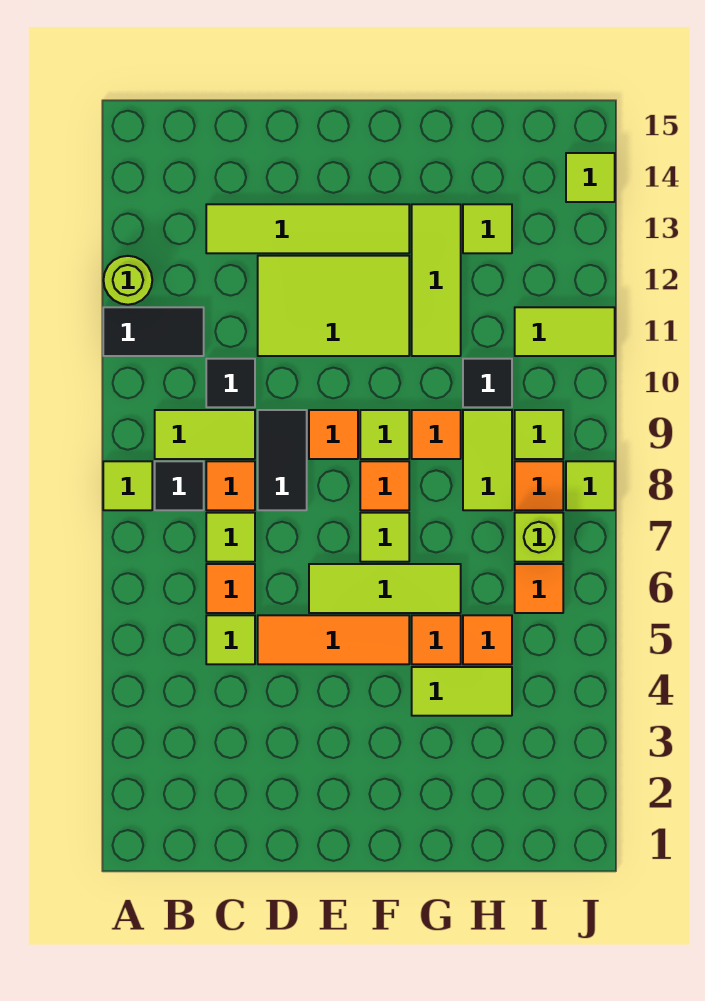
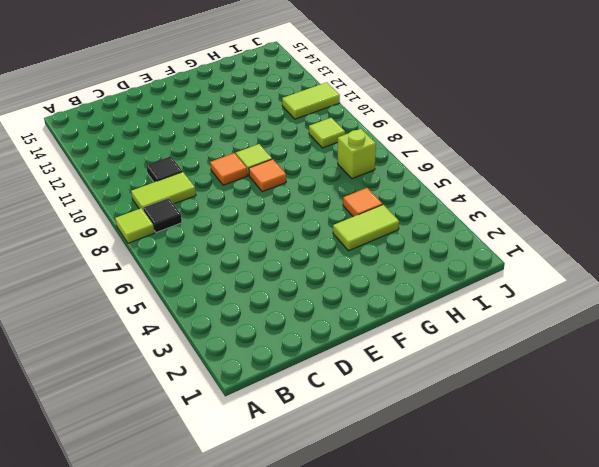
none -> black tile A11:B11 level 1
none -> lime round brick A12 level 1
none -> lime tile C5 level 1
none -> orange tile C6 level 1

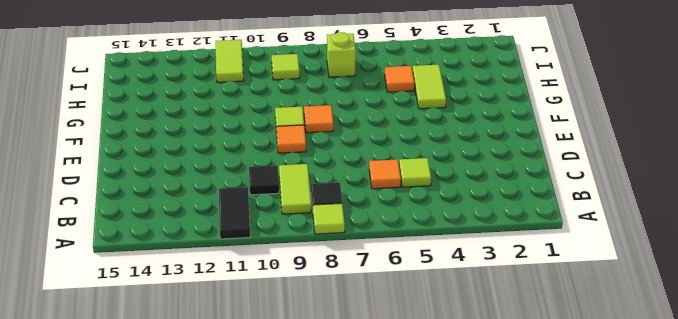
none -> lime round brick A12 level 1
none -> lime tile C7 level 1
none -> orange tile C8 level 1
none -> lime tile C13:F13 level 1

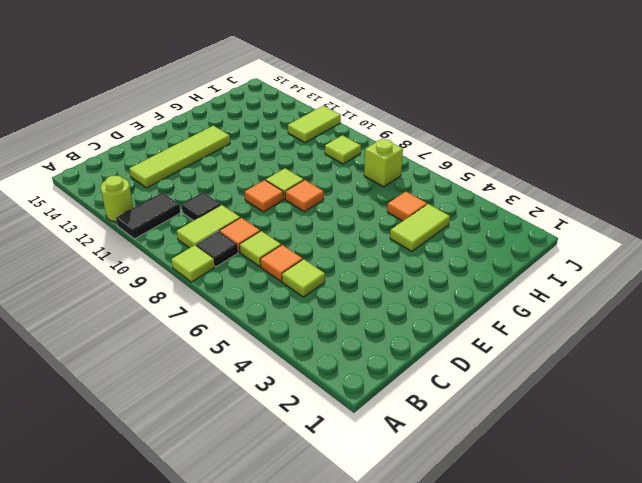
none -> orange tile D5:F5 level 1
none -> black tile D8:D9 level 1
none -> lime tile D11:F12 level 1
none -> lime tile E6:G6 level 1

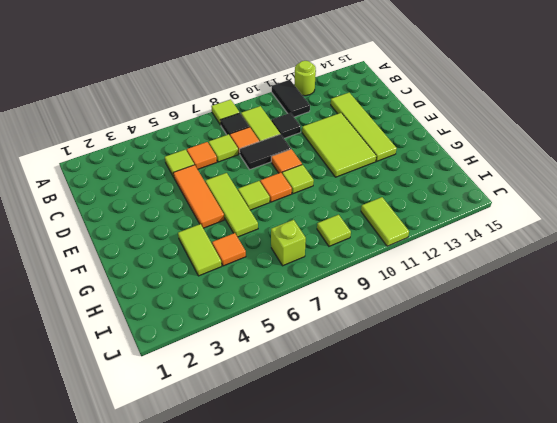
none -> orange tile G5 level 1
none -> orange tile G9 level 1
none -> lime tile G11:G13 level 1
none -> lime tile H8:H9 level 1

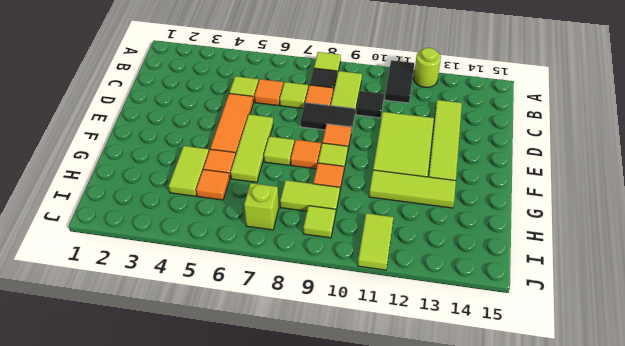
none -> black tile H10 level 1
none -> lime tile H13 level 1
none -> orange tile I6 level 1
none -> orange tile I8 level 1

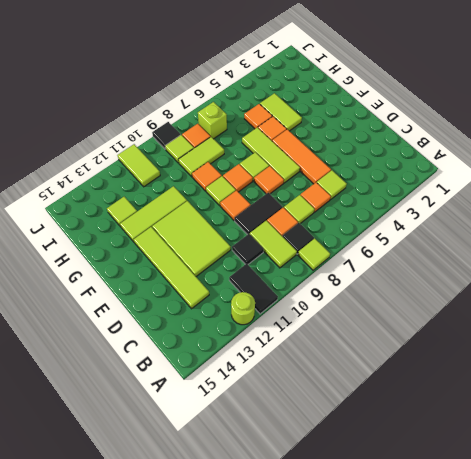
orange tile E7 level 1 -> orange tile I6 level 1
black tile J9 level 1 -> black tile H10 level 1
none -> lime tile J8 level 1
none -> lime tile J14 level 1

